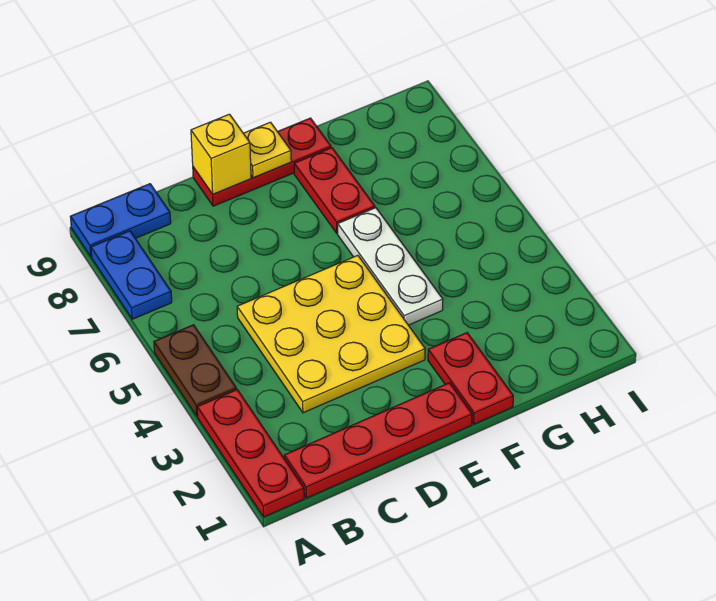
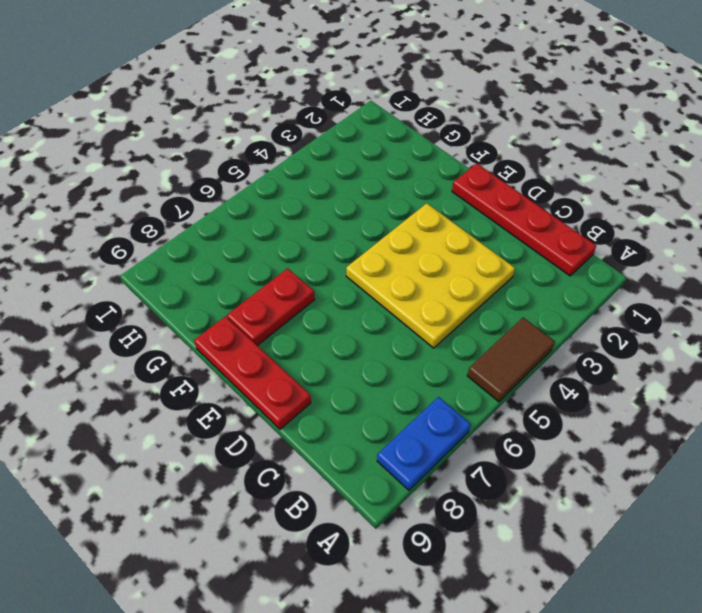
brown tile A4:A5 level 1 -> brown plate A4:A5 level 1
none -> red plate A1:A3 level 1
none -> blue plate A9:B9 level 1
none -> red plate F1:F2 level 1

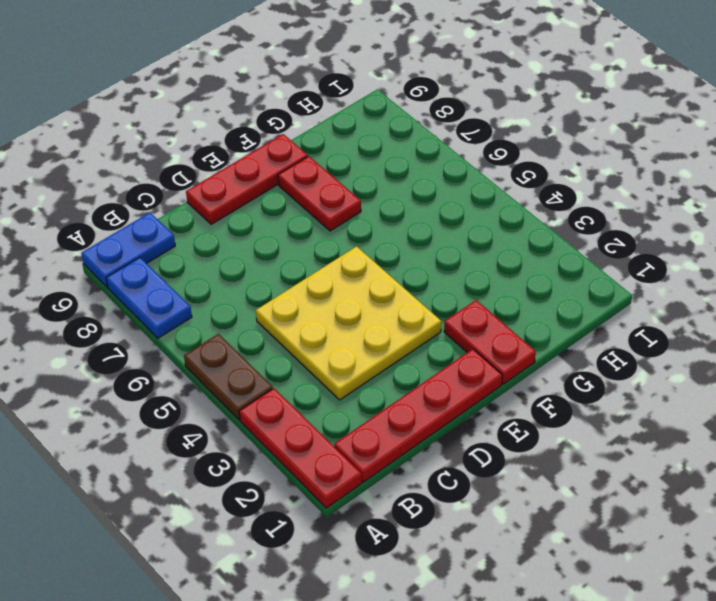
none -> white plate F4:F6 level 1
none -> yellow brick D9 level 2
none -> yellow plate E9 level 2

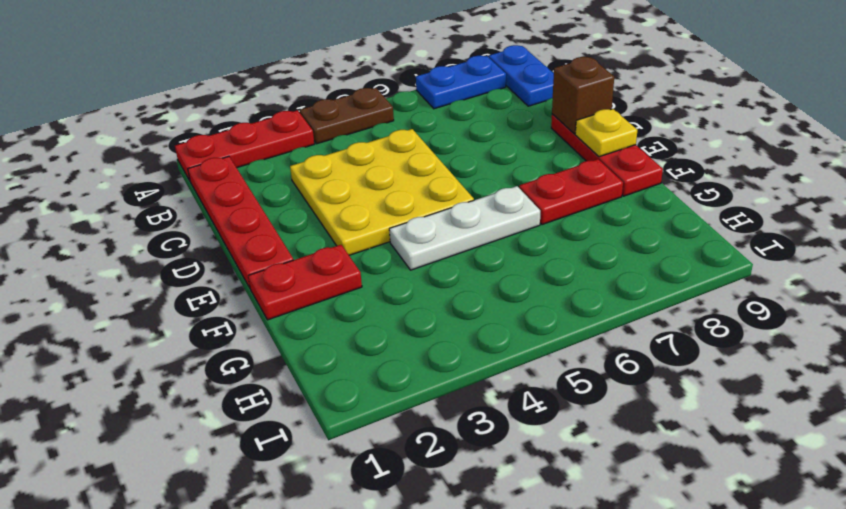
brown brick D9 level 2 -> yellow brick D9 level 2

